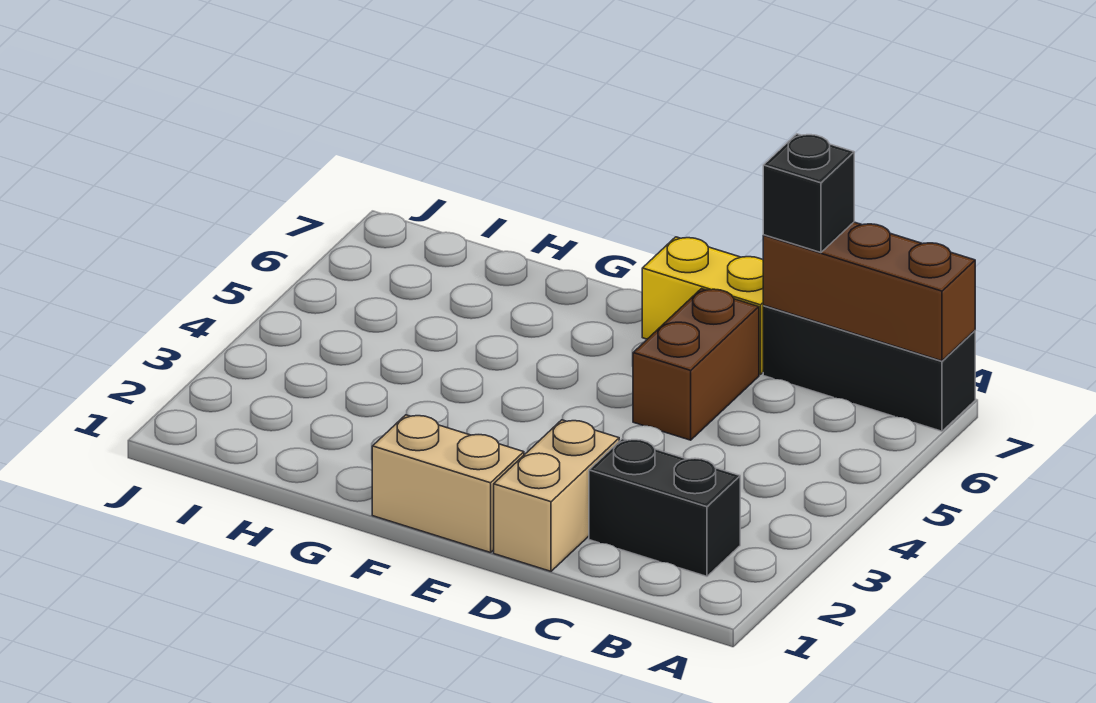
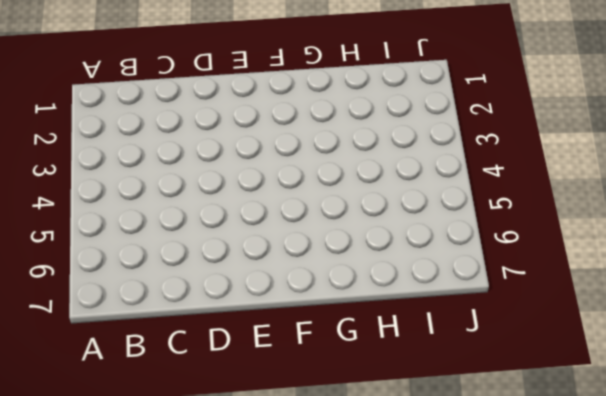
none -> black brick A7:C7 level 1
none -> black brick B2:C2 level 1

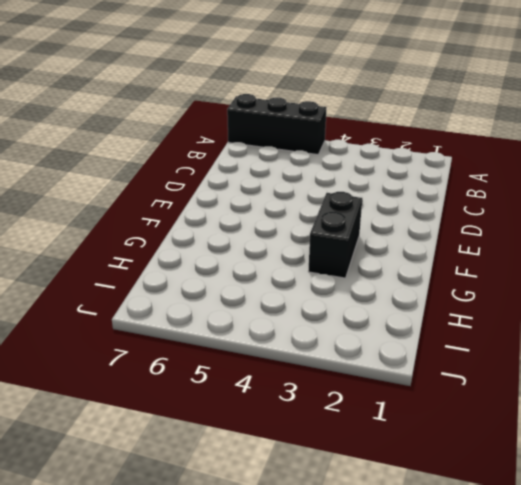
black brick A5:A7 level 1 -> black brick A7:C7 level 1
black brick F3:G3 level 1 -> black brick B2:C2 level 1
none -> tan brick D1:D2 level 1
none -> brown brick D5:D6 level 1

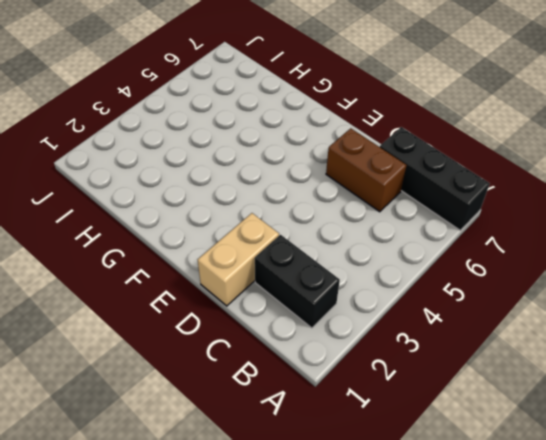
brown brick C6:D6 level 1 -> brown brick D5:D6 level 1
none -> yellow brick D7:E7 level 1
none -> tan brick E1:F1 level 1

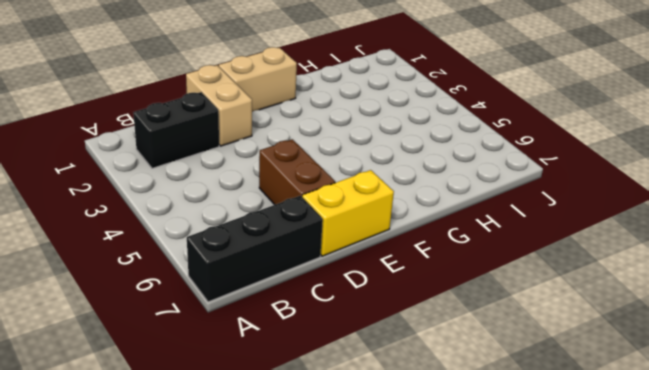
none -> brown brick A7:C7 level 2
none -> black brick C7 level 3

